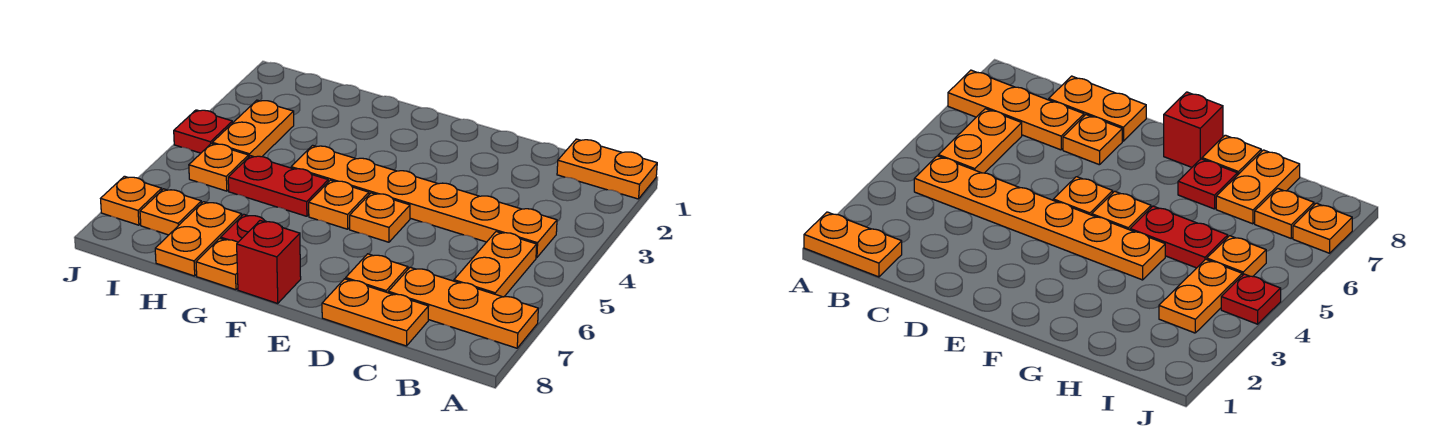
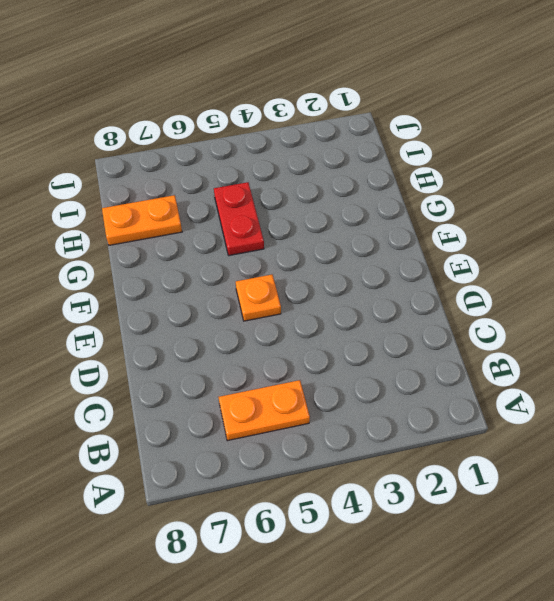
none -> orange plate A1:B1 level 1
none -> orange plate A7:C7 level 1
none -> orange plate B4:G4 level 1

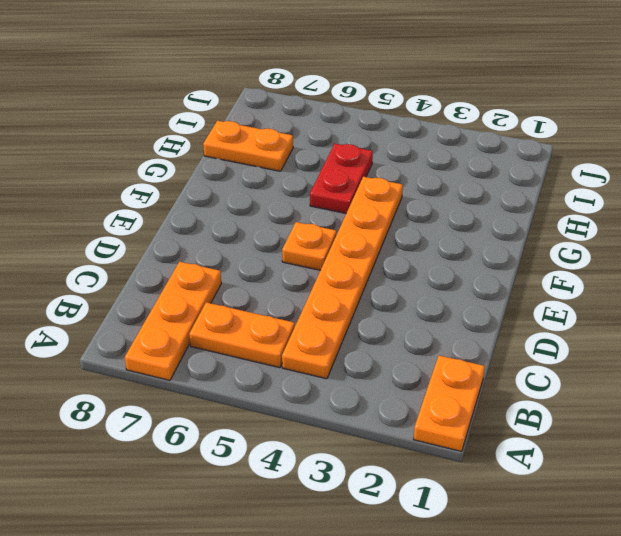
none -> orange plate C8:D8 level 1
none -> orange plate D7 level 1
none -> orange plate F5 level 1

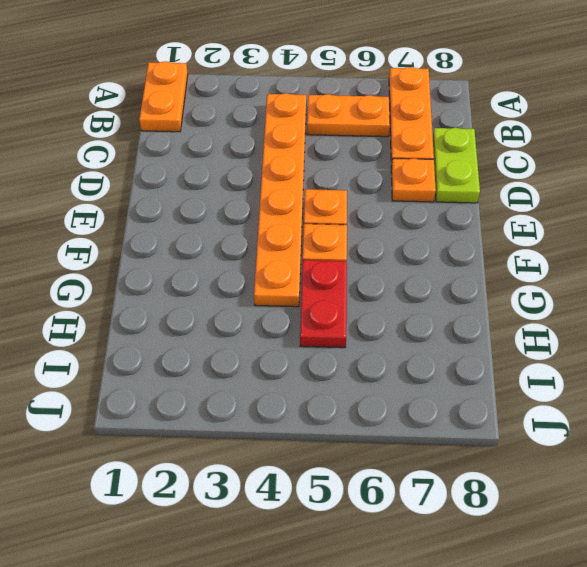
lime plate C8:D8 level 1 -> orange plate C8:D8 level 1
none -> red brick F8 level 1
none -> red plate G7 level 1
none -> orange plate G8 level 1

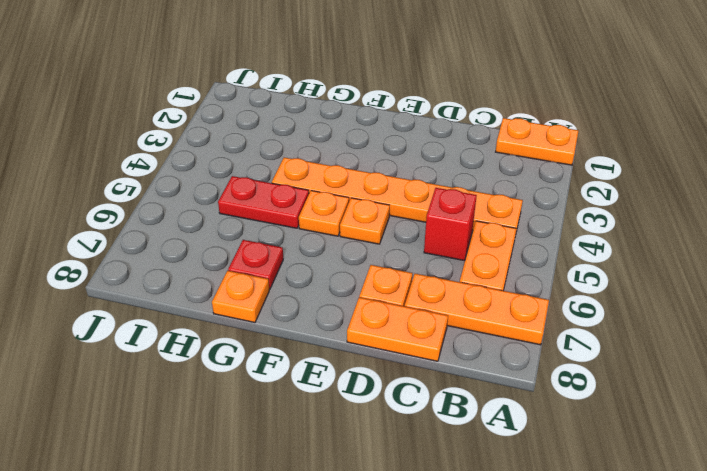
red brick C5 level 1 -> red brick F8 level 1
none -> orange plate H7:H8 level 1
none -> orange plate I3:I4 level 1
none -> orange plate I5 level 1

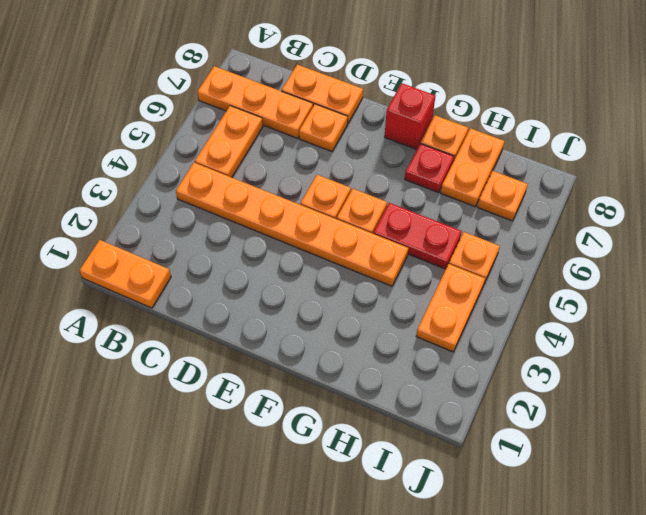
none -> red plate J4 level 1
none -> orange plate J7 level 1

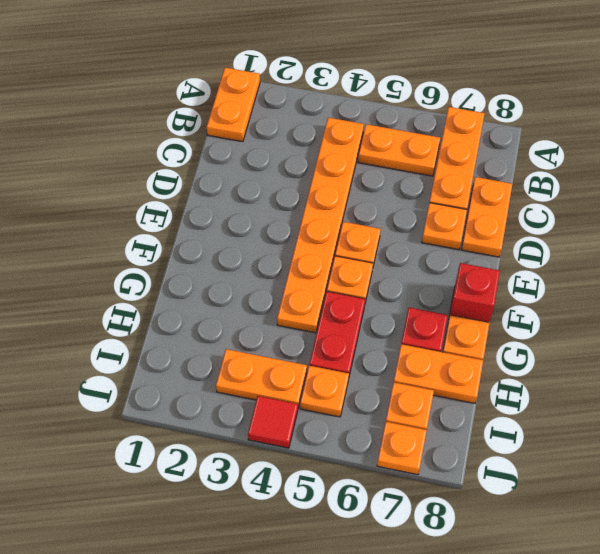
red tile J4 level 1 -> red plate J4 level 1

